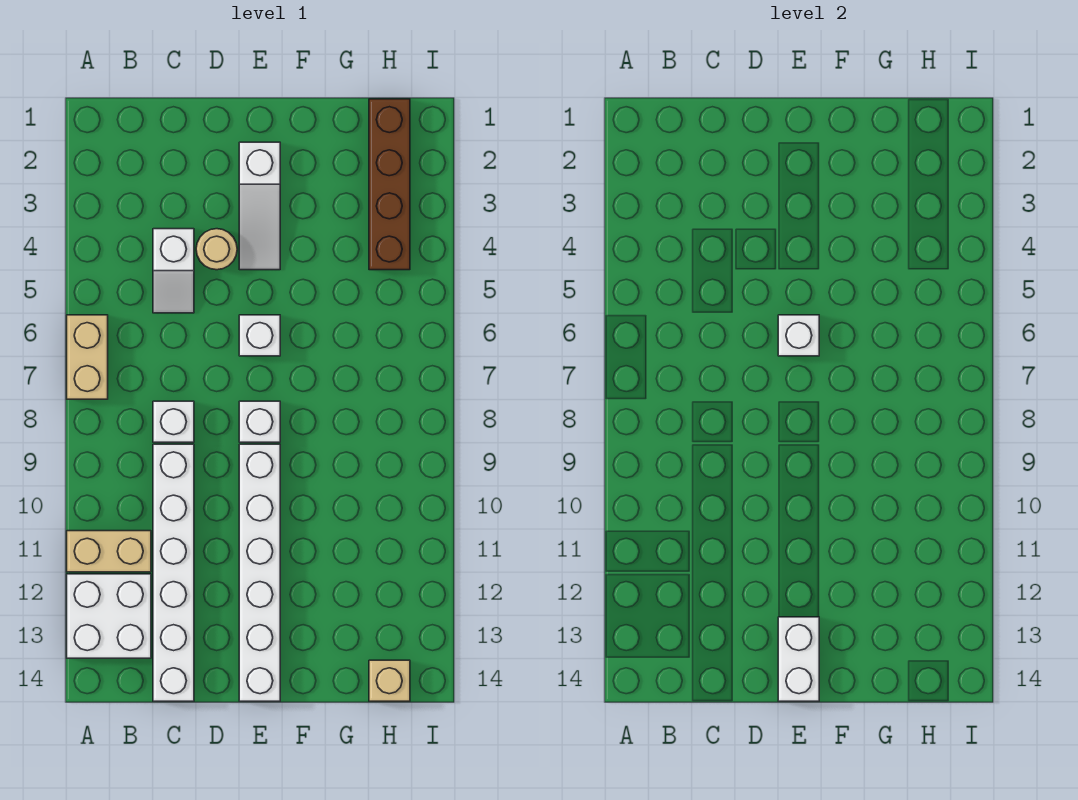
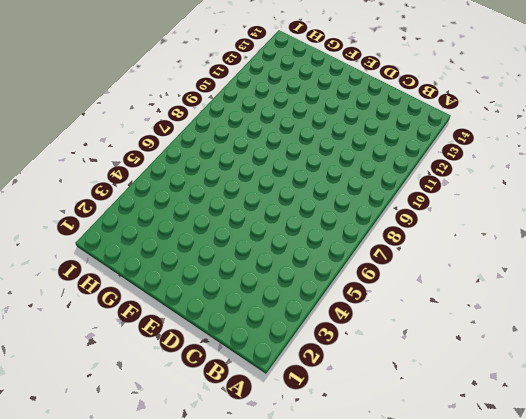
none -> tan brick A6:A7 level 1
none -> tan brick A11:B11 level 1
none -> white brick A12:B13 level 1

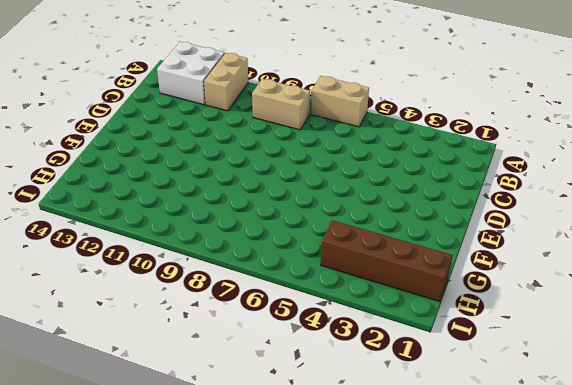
tan brick B8:B9 level 1 -> none
none -> white slope C4:C5 level 1 top 4
none -> white brick C8 level 1
none -> white brick C9:C14 level 1

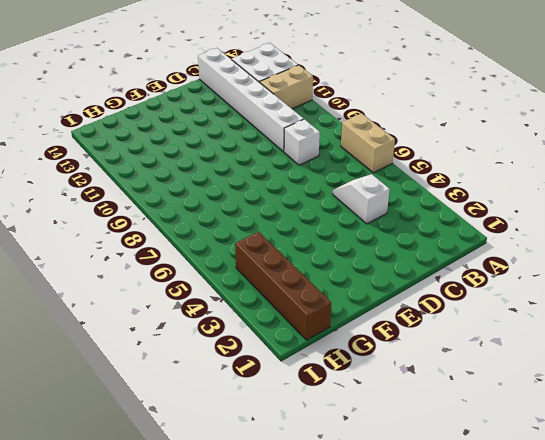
none -> tan round brick D4 level 1
none -> white slope E2:E4 level 1 top 2
none -> white brick E6 level 1

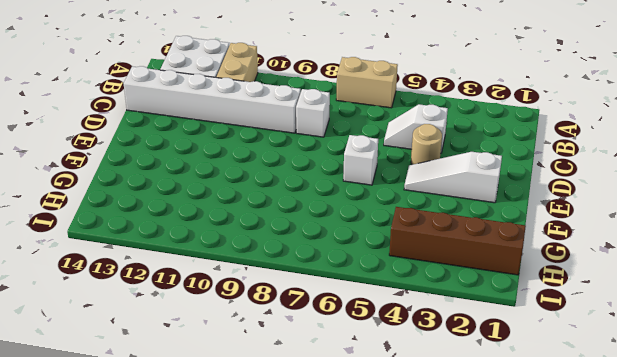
none -> white brick E8 level 1
none -> white brick E9:E14 level 1
none -> tan brick H14 level 1

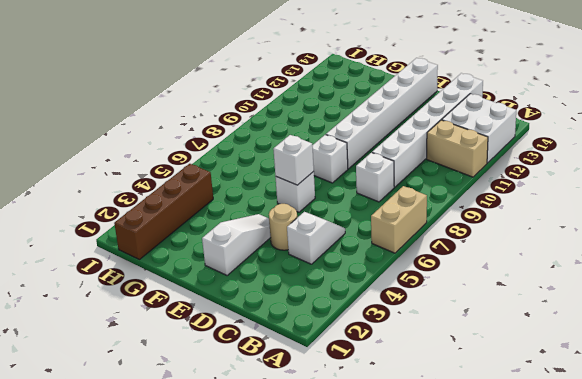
none -> tan brick H14 level 1
none -> white brick E13:E14 level 2

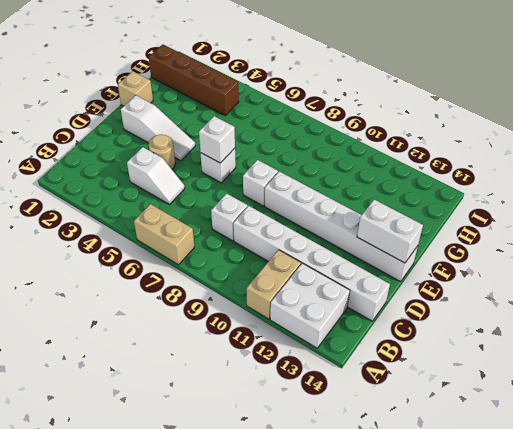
tan brick F1 level 1 -> tan brick H14 level 1

